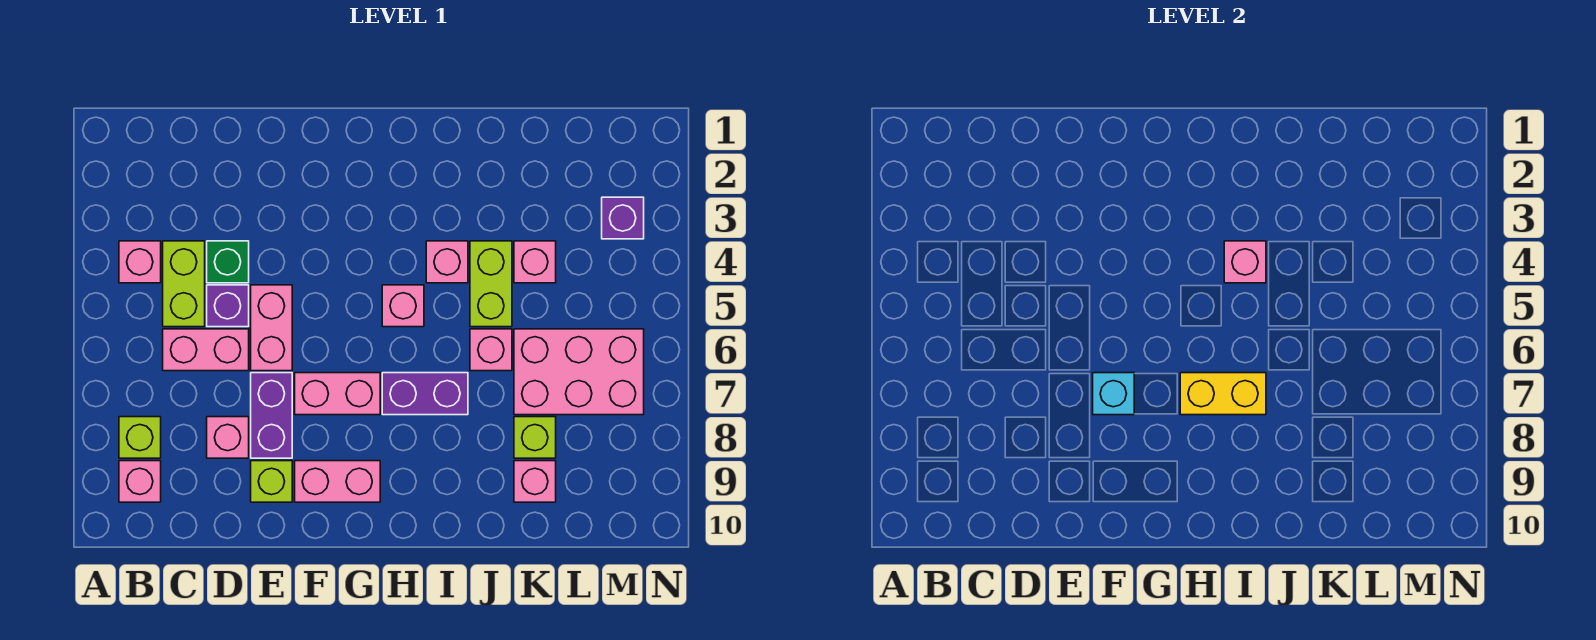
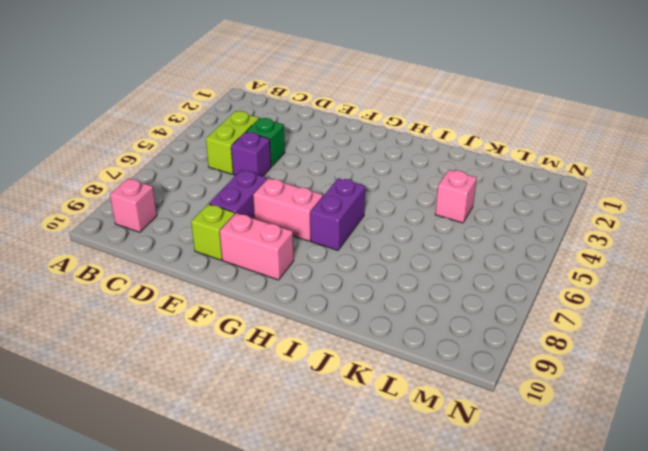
purple brick H6:H7 level 1 -> purple brick H7:I7 level 1
none -> pink brick B4 level 1
none -> lime brick B8 level 1
none -> pink brick C6:D6 level 1

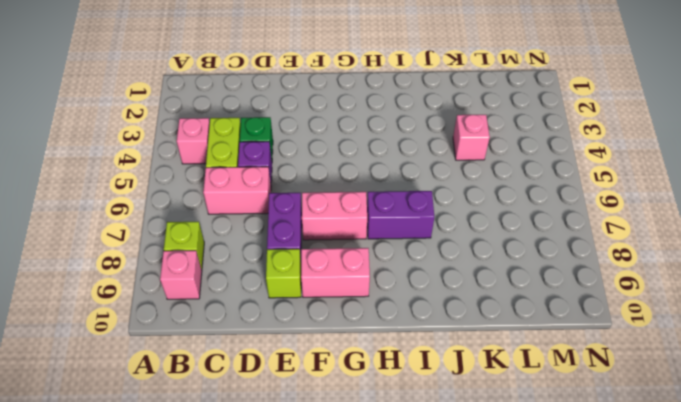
none -> pink brick D8 level 1
none -> pink brick E5:E6 level 1
none -> pink brick H5 level 1

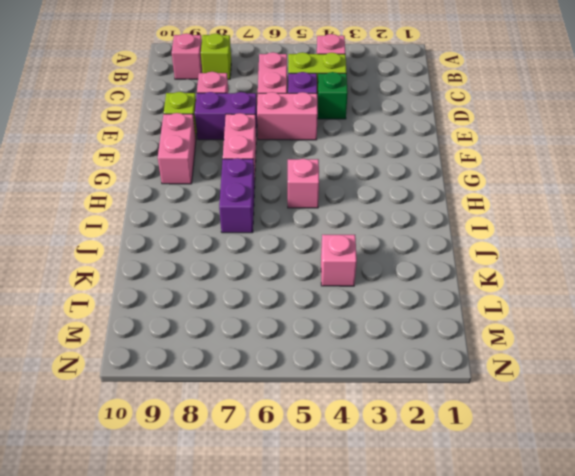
none -> pink brick I4 level 1
none -> lime brick J4:J5 level 1
none -> pink brick J6 level 1

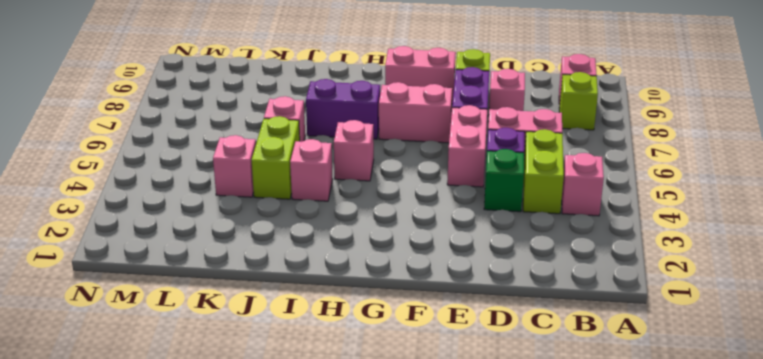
none -> pink brick K6:M7 level 1
none -> lime brick K8 level 1
none -> pink brick K9 level 1

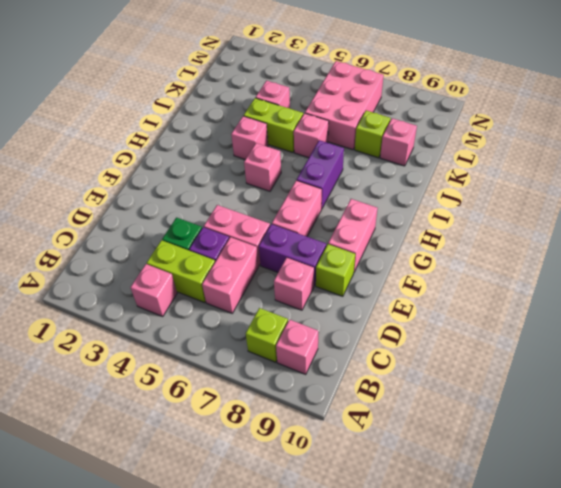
none -> purple brick M3 level 1
none -> cyan brick F7 level 2
none -> yellow brick H7:I7 level 2

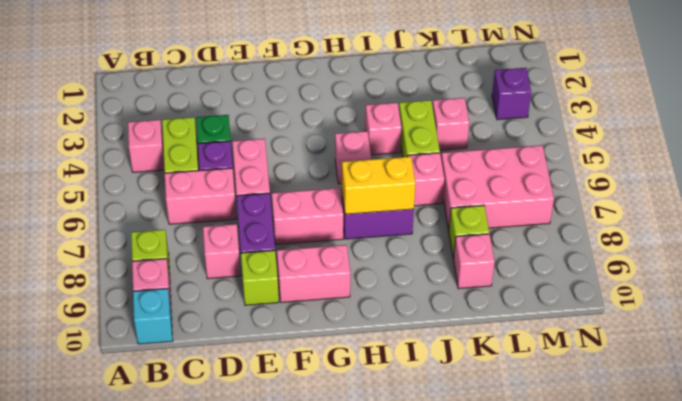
cyan brick B10 level 1 -> cyan brick F7 level 2
none -> pink brick I4 level 2

